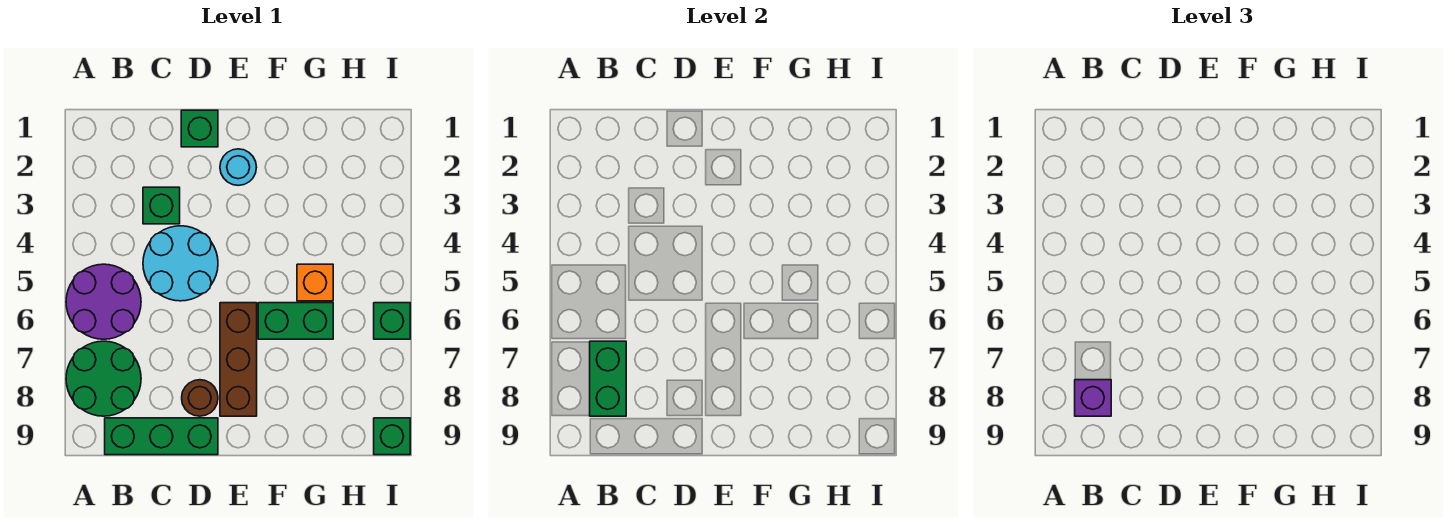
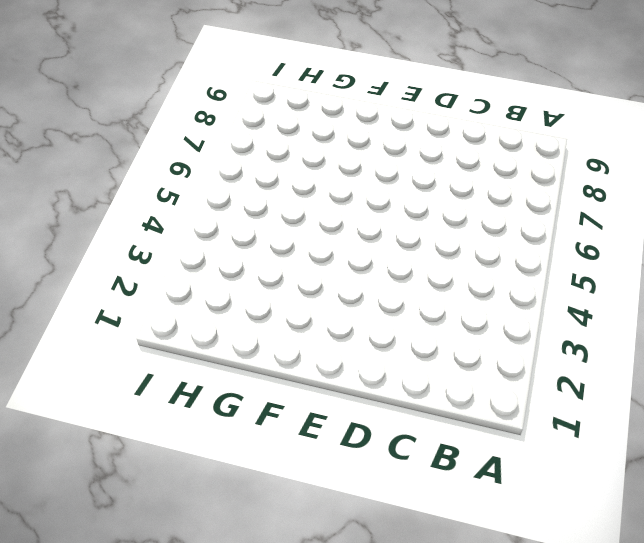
none -> purple round brick A5:B6 level 1
none -> green round brick A7:B8 level 1
none -> green brick B9:D9 level 1

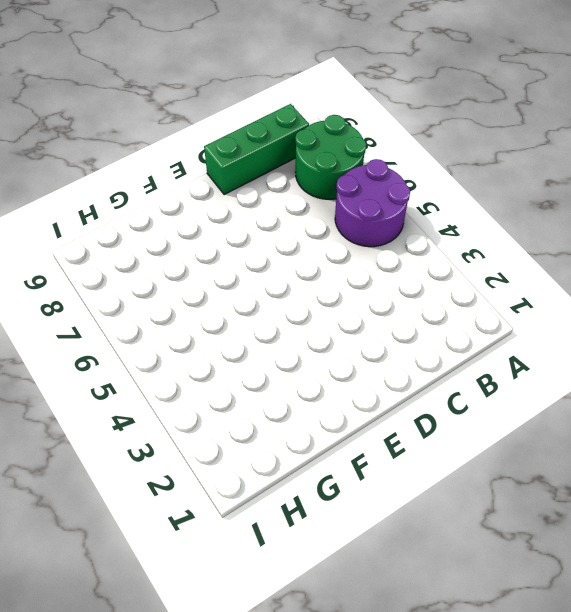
none -> green brick C3 level 1
none -> cyan round brick C4:D5 level 1
none -> green brick D1 level 1

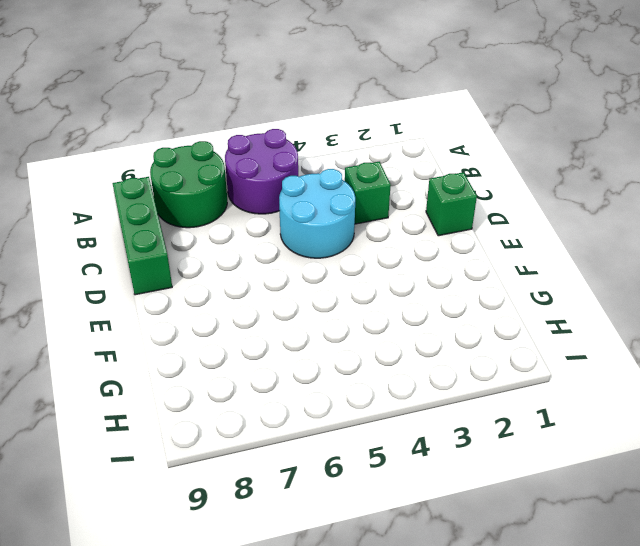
none -> brown round brick D8 level 1
none -> cyan round brick E2 level 1
none -> brown brick E6:E8 level 1

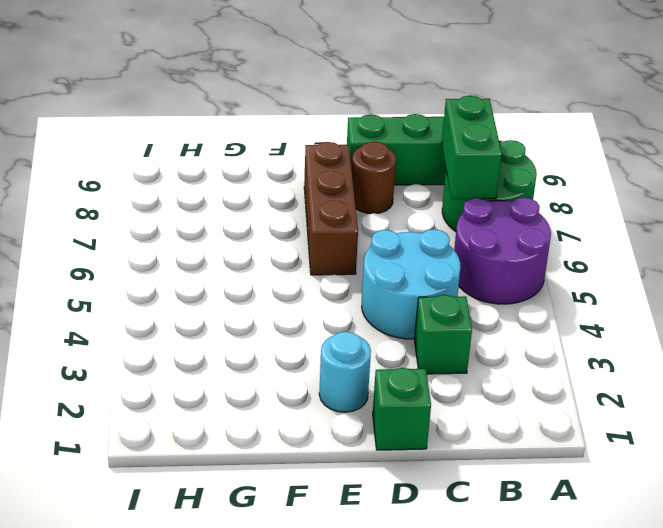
none -> green brick F6:G6 level 1
none -> orange brick G5 level 1
none -> green brick I6 level 1

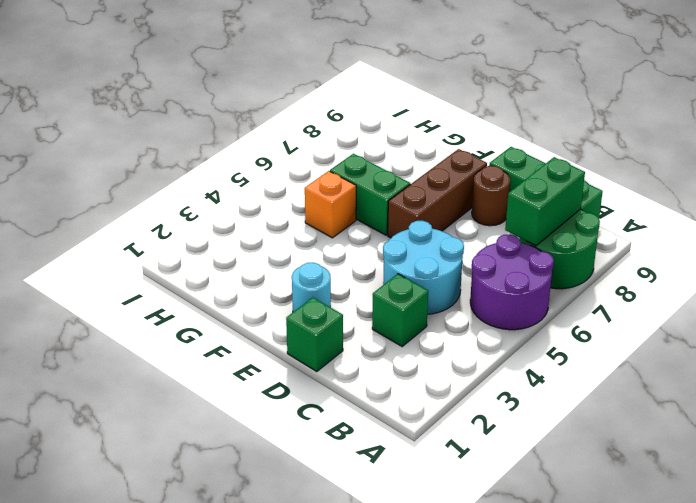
none -> green brick I6 level 1
none -> green brick I9 level 1
none -> purple brick B8 level 3

